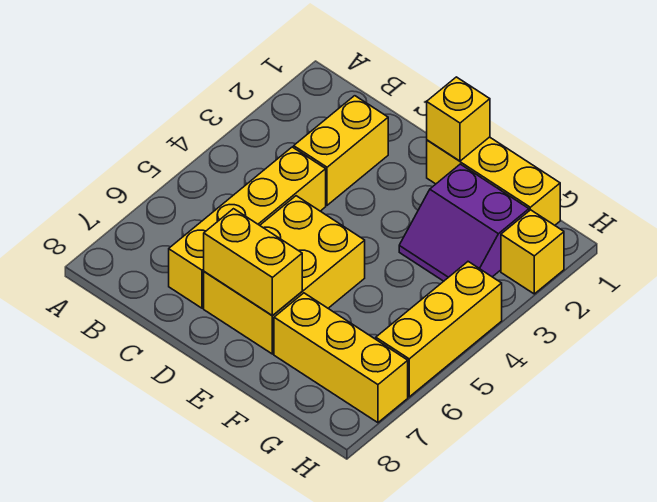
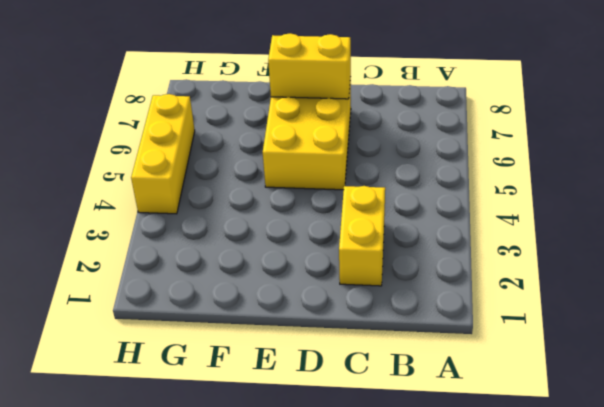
none -> yellow brick C4:C7 level 1
none -> yellow brick E1:G1 level 1

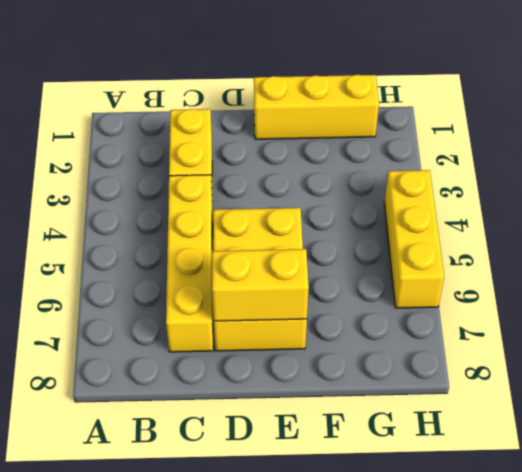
none -> purple slope F2:G3 level 1 top 2
none -> yellow brick F7:H7 level 1

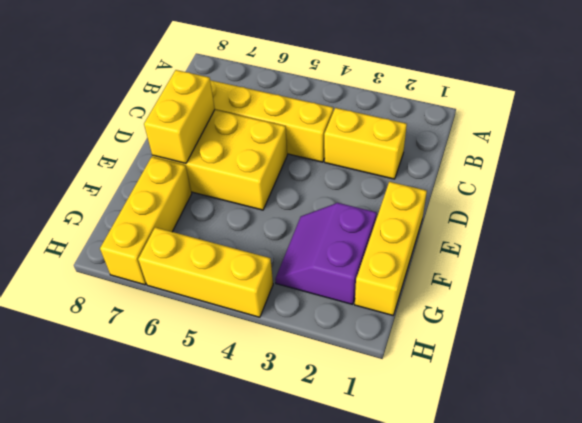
none -> yellow brick H2 level 1
none -> yellow brick E1 level 2

